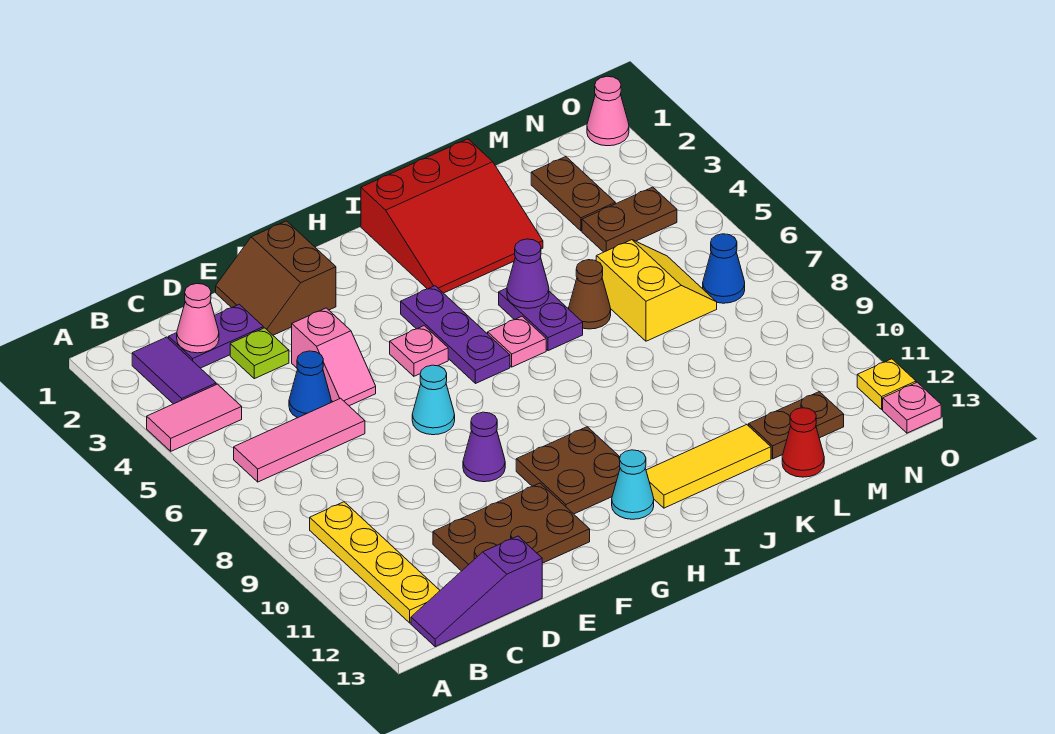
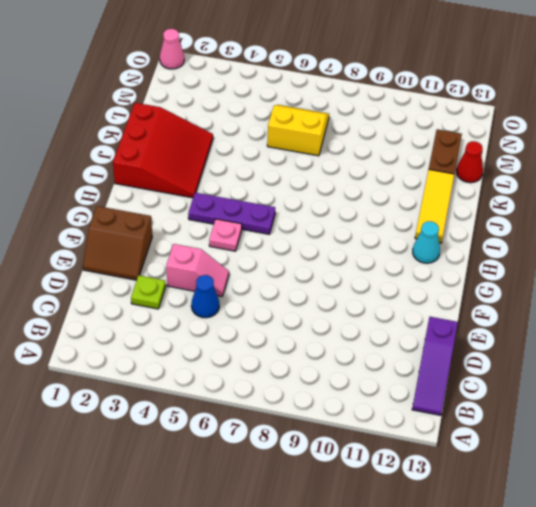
none -> pink tile A4:B4 level 1
none -> purple tile B2:B3 level 1
none -> pink tile B6:D6 level 1
none -> yellow plate B9:B12 level 1

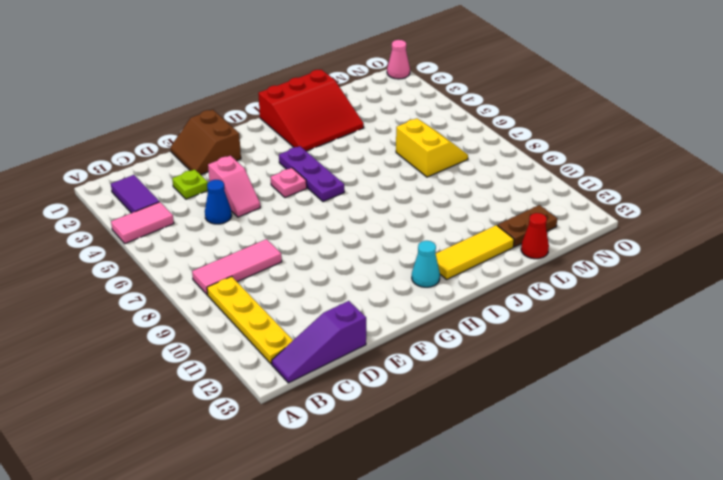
pink tile B8:D8 level 1 -> pink tile B6:D6 level 1
none -> purple plate C2:D2 level 1
none -> brown plate D11:F12 level 1
none -> cyan cone F7 level 1
none -> purple cone F9 level 1

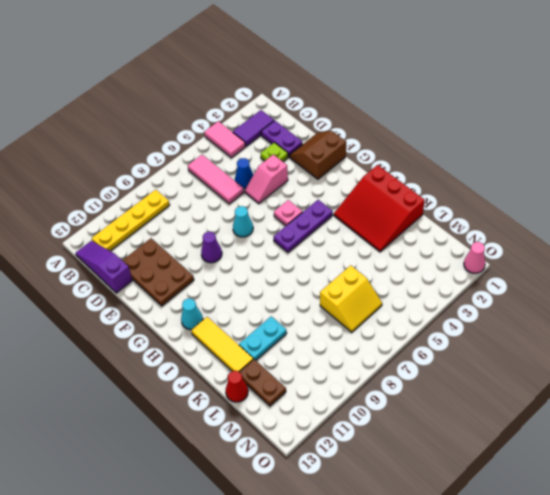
cyan plate K10:K11 level 1 -> none
none -> brown plate G10:H11 level 1
none -> pink plate I6 level 1
none -> purple plate J5:J6 level 1
none -> brown cone K6 level 1

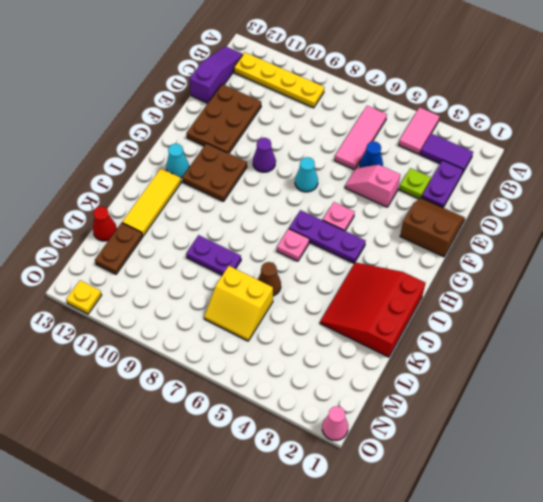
purple plate K8:K9 level 1 -> purple plate J5:J6 level 1
none -> brown plate M2:M3 level 1
none -> brown plate M4:N4 level 1
none -> blue cone N7 level 1
none -> pink plate O13 level 1

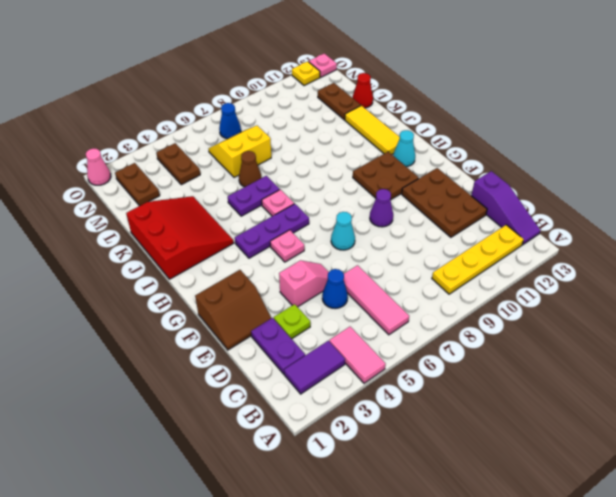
brown plate M2:N2 level 1 -> brown plate M2:M3 level 1
none -> pink cone C2 level 2
none -> purple cone J5 level 2

